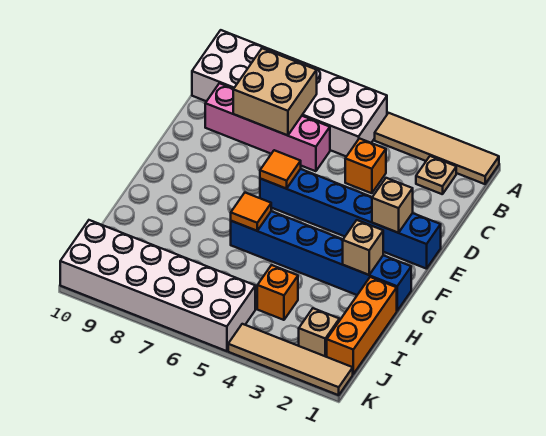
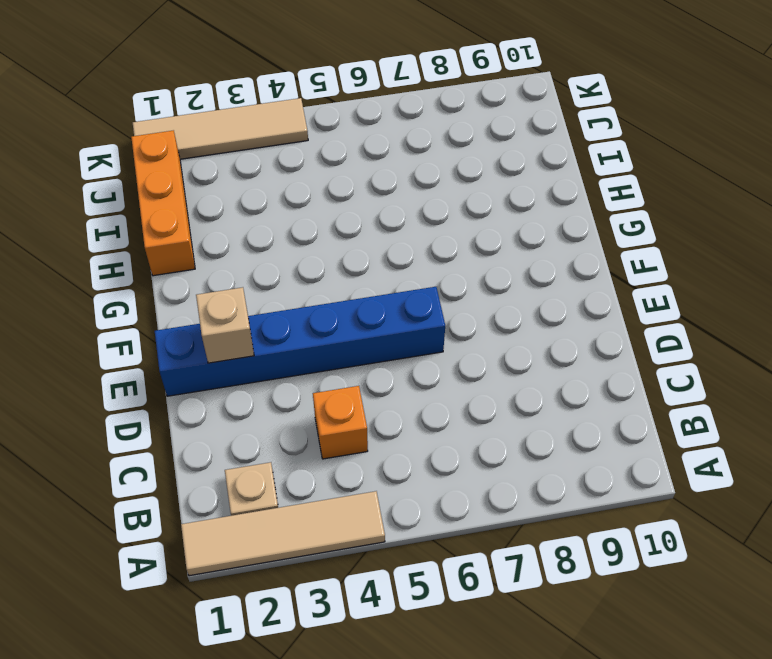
none -> white brick A5:B10 level 1
none -> pink brick C6:C9 level 1
none -> blue brick G1:G6 level 1

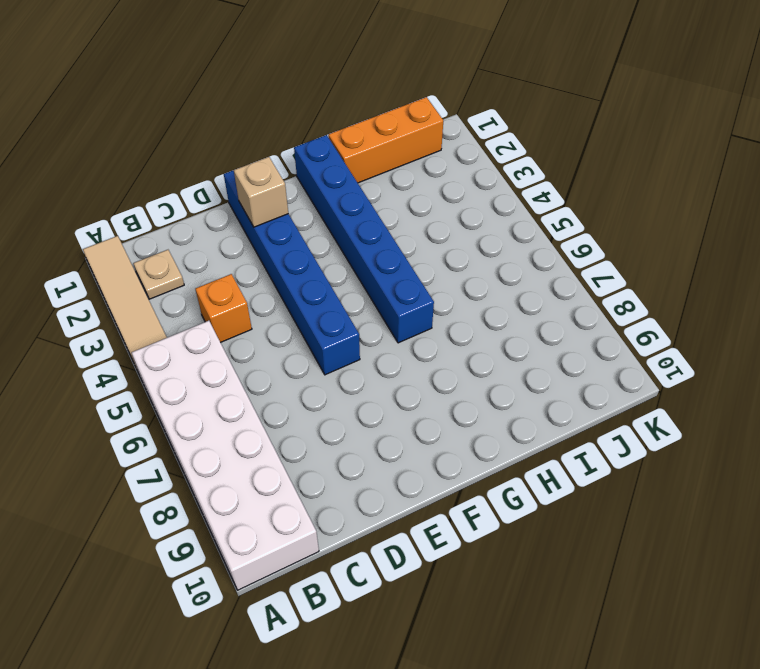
none -> pink brick C6:C9 level 1
none -> orange brick I4 level 1
none -> tan brick J2 level 1

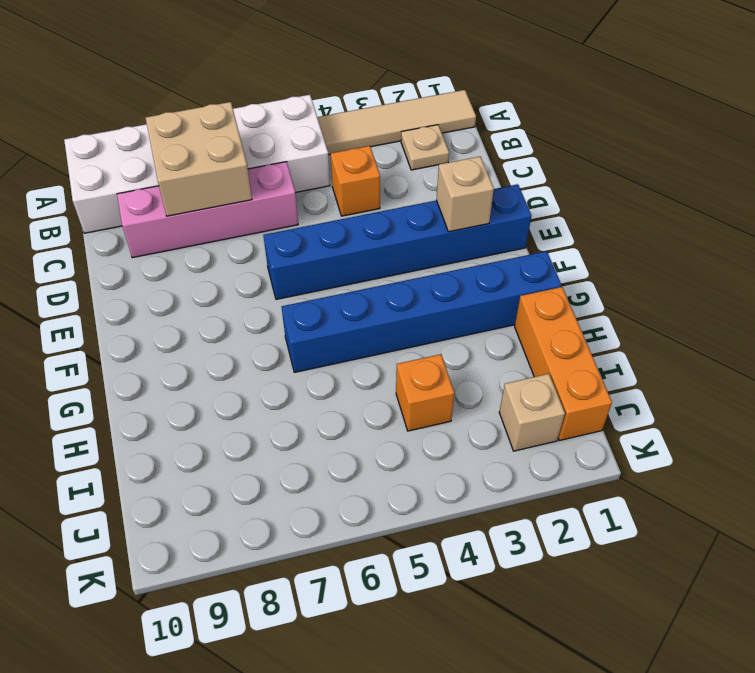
none -> white brick J5:K10 level 1
none -> tan tile K1:K4 level 1
none -> orange tile E6 level 2

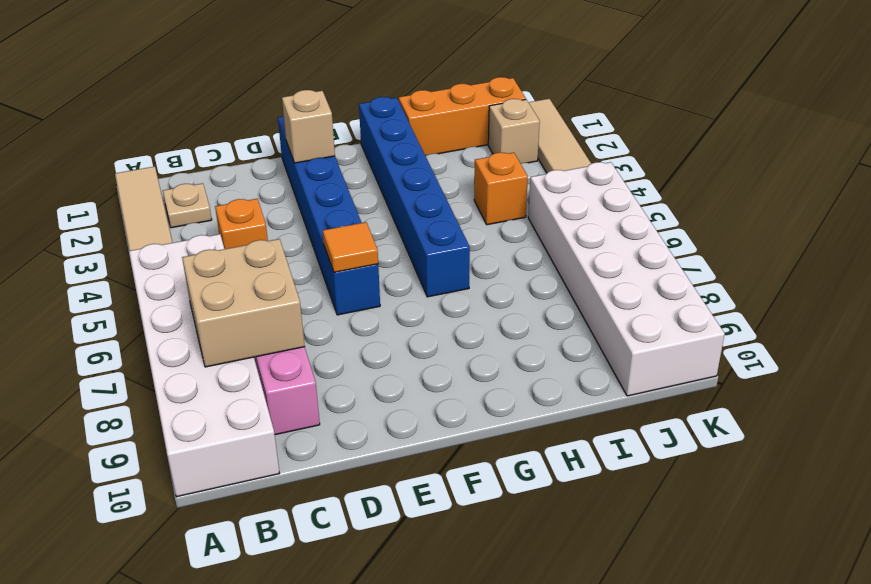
none -> tan brick G2 level 2
none -> orange tile G6 level 2

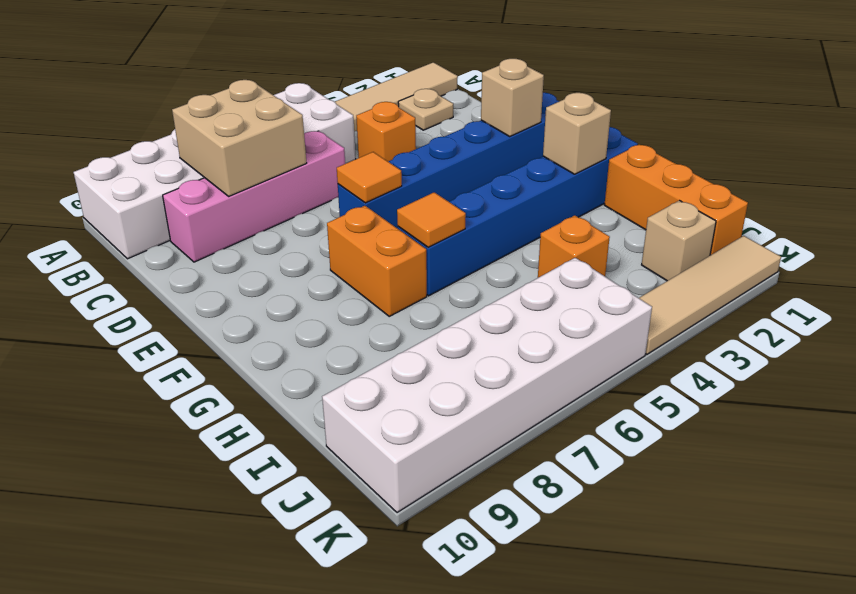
orange brick F7:G7 level 1 -> none

